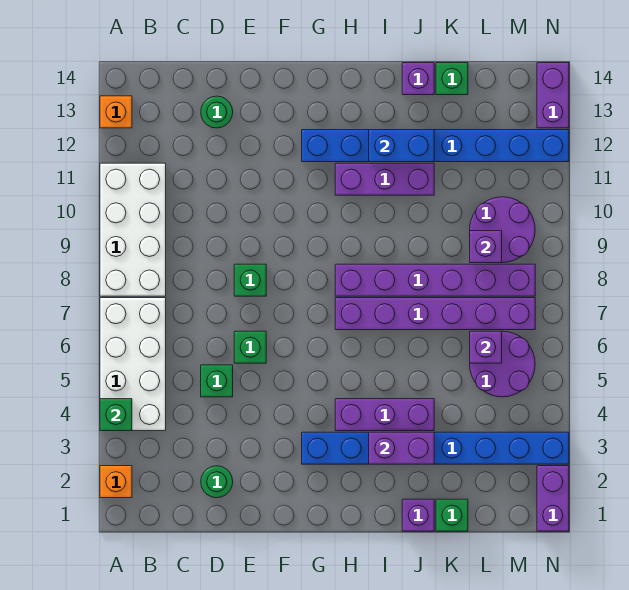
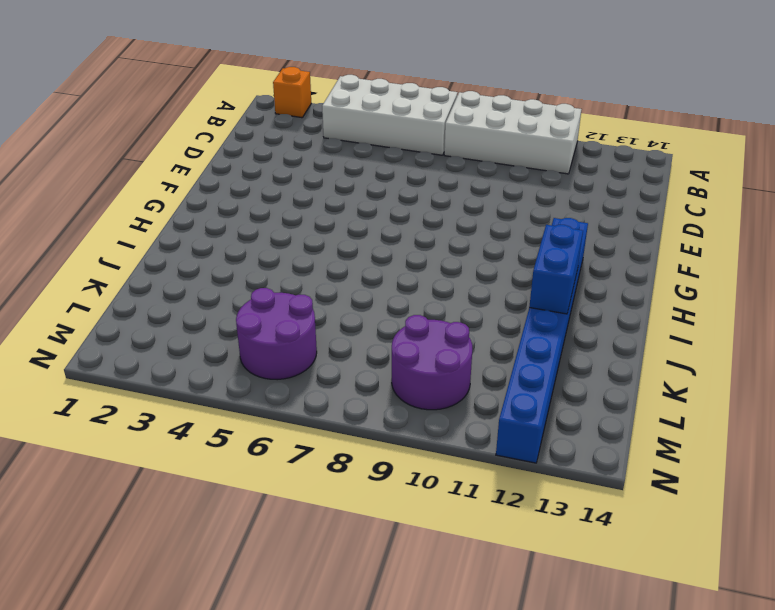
none -> orange brick A13 level 1
none -> green round brick D2 level 1
none -> green brick D5 level 1

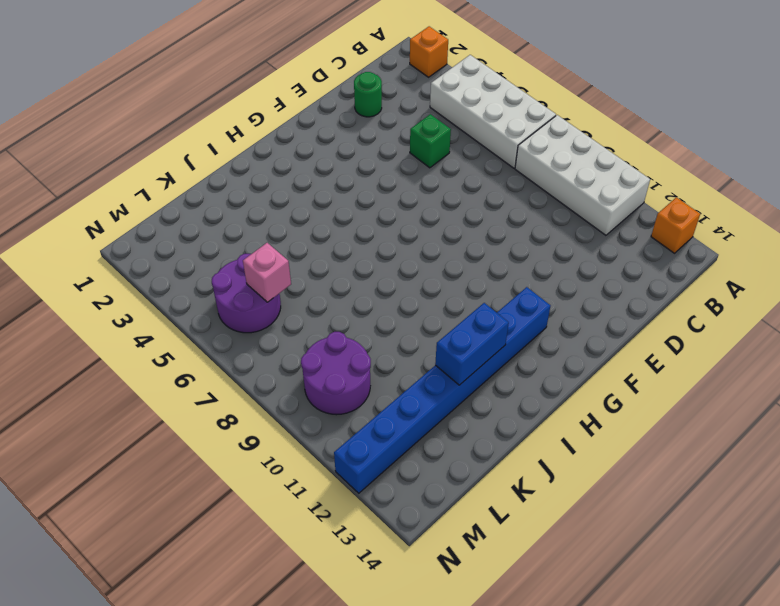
pink brick L6 level 2 -> purple brick L6 level 2
none -> green round brick D13 level 1
none -> green brick E6 level 1
none -> green brick E8 level 1

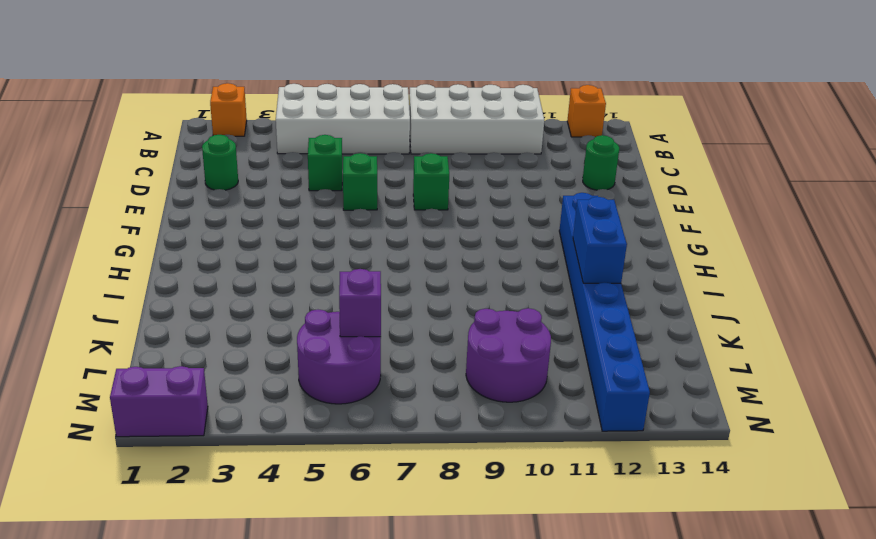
none -> blue brick G3:N3 level 1
none -> purple brick H4:J4 level 1
none -> purple brick H7:M7 level 1

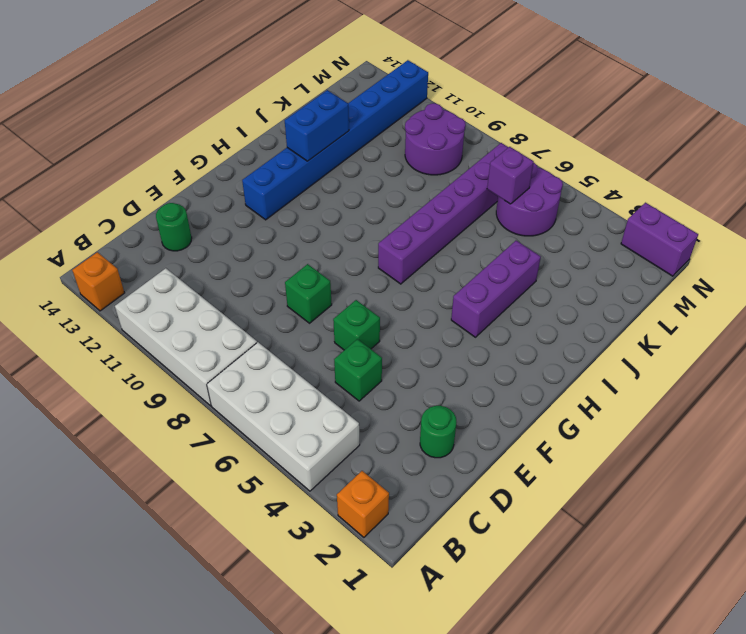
none -> blue brick G3:N3 level 1
none -> purple brick H8:M8 level 1
none -> purple brick H11:J11 level 1

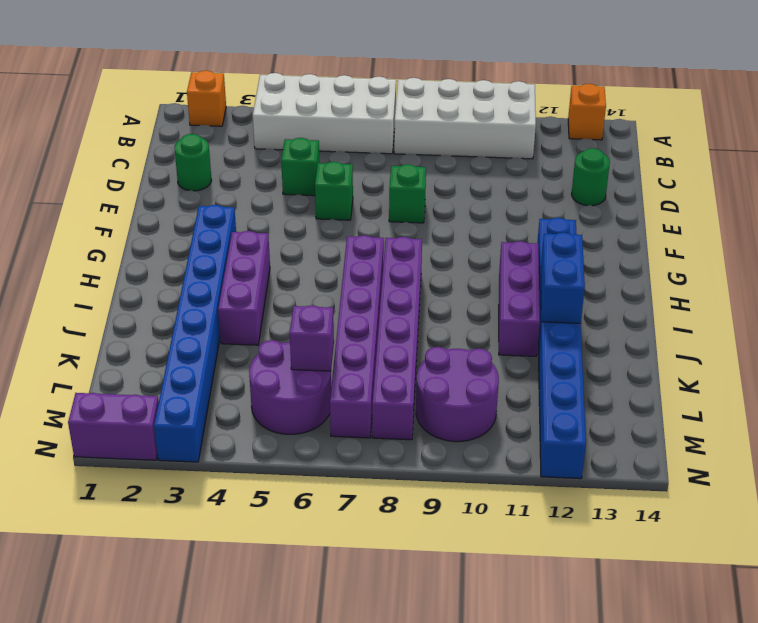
none -> purple brick J1 level 1
none -> purple brick J14 level 1
none -> green brick K1 level 1

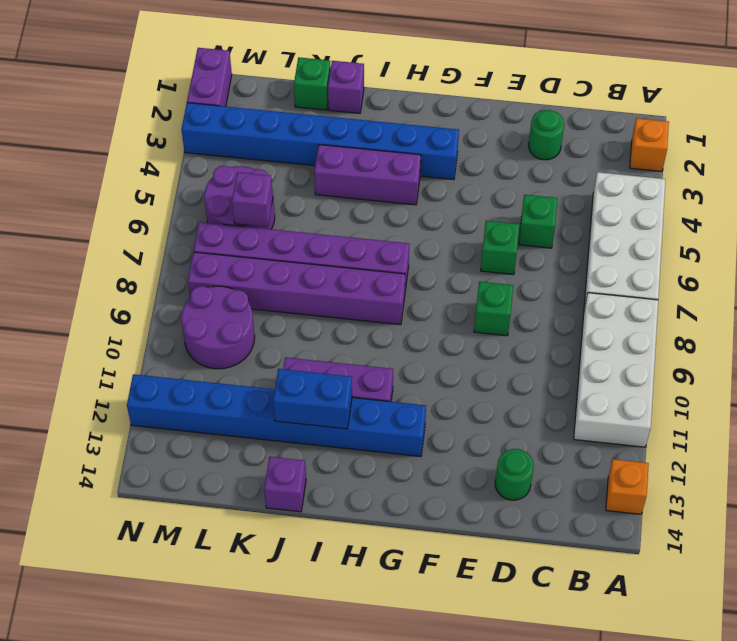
none -> green brick K14 level 1
none -> purple brick N13:N14 level 1
none -> green brick A4 level 2

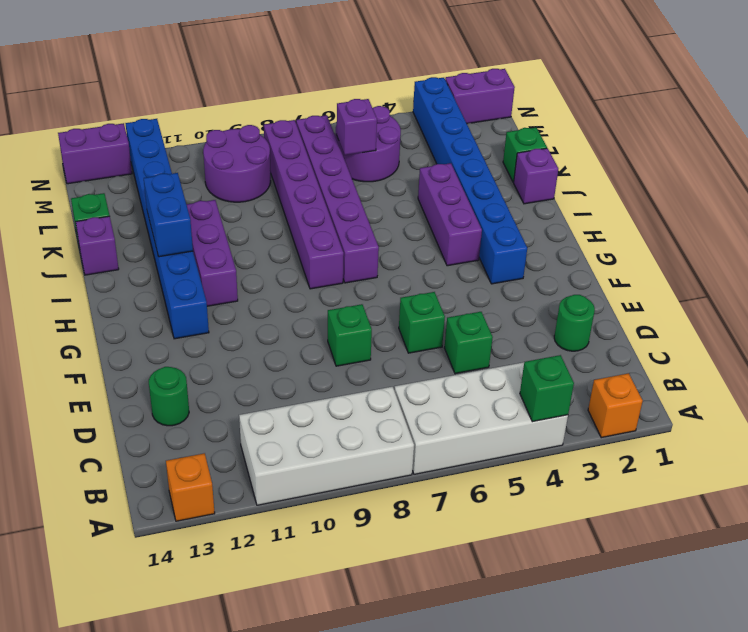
none -> purple brick I3:J3 level 2
none -> purple brick L9 level 2

